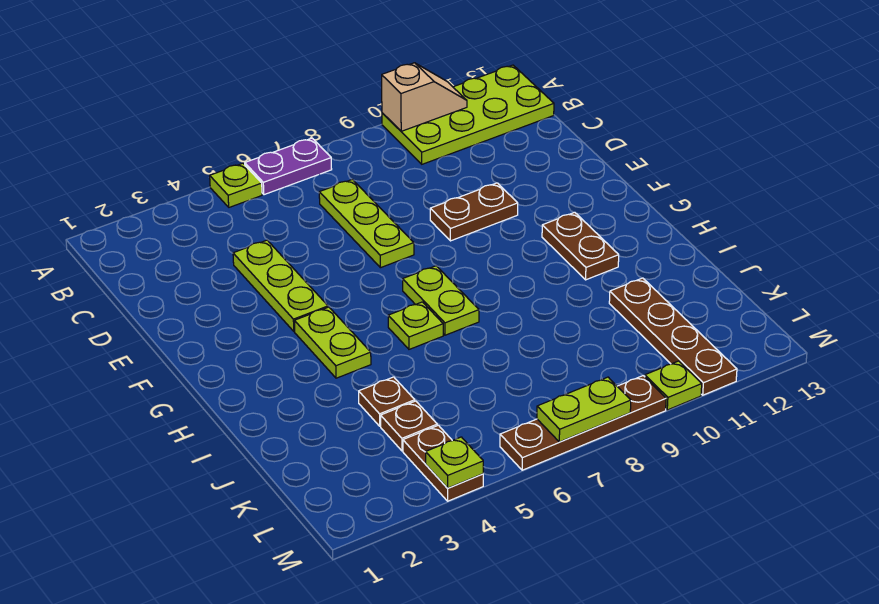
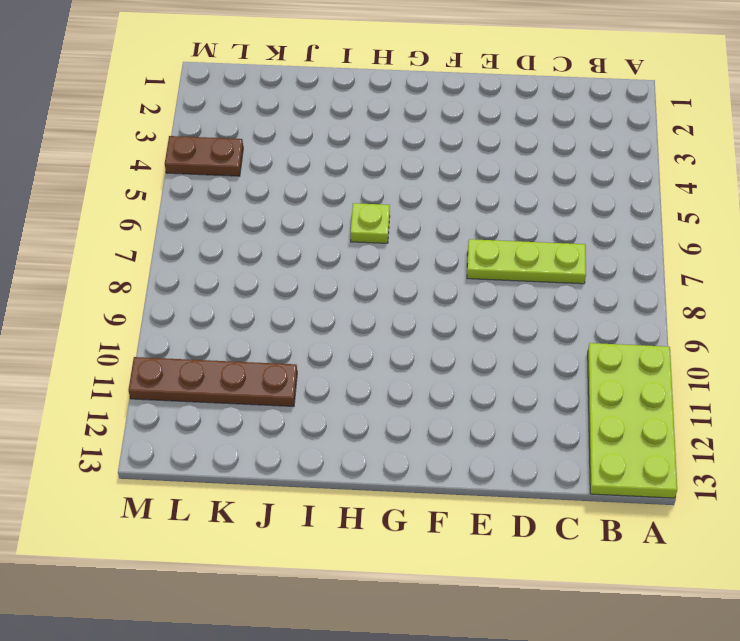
none -> lime plate A5 level 1
none -> purple plate A6:A7 level 1
none -> lime plate D4:F4 level 1

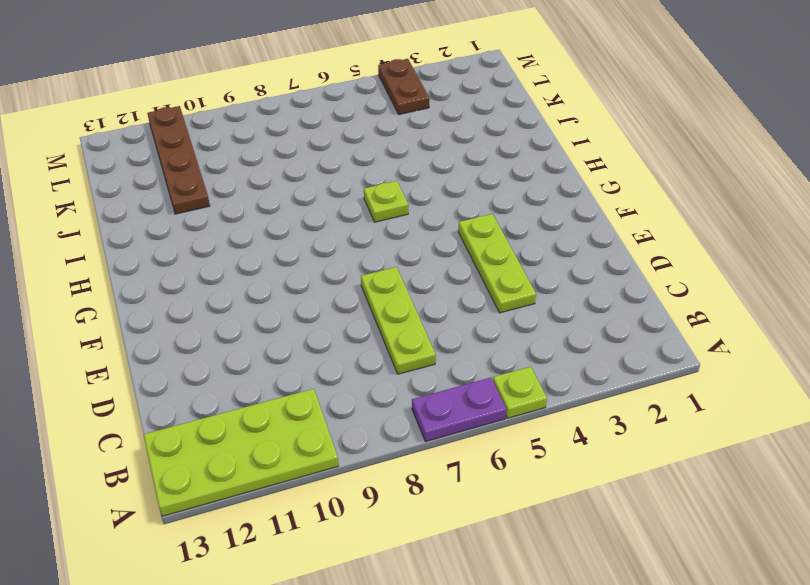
none -> brown plate E9:E10 level 1
none -> lime plate G4:H4 level 1
none -> lime plate G7:H7 level 1

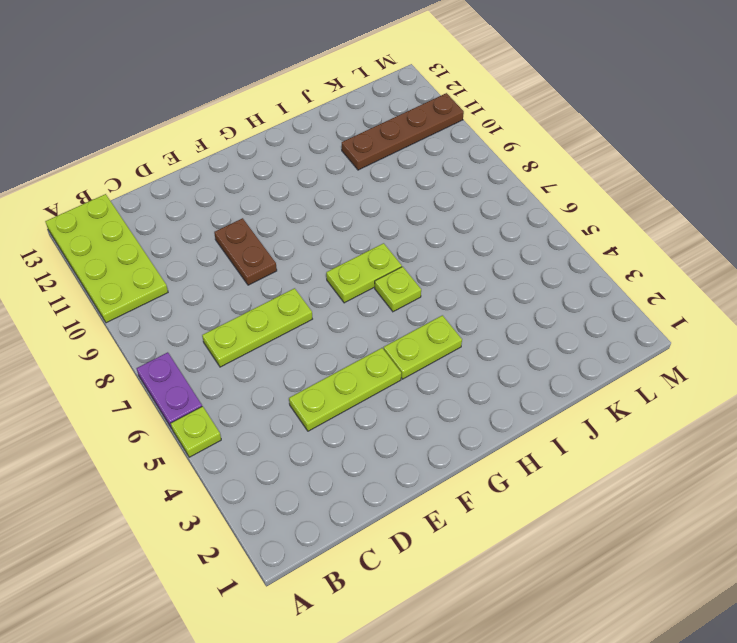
none -> brown plate G11:H11 level 1
none -> brown plate J4 level 1
none -> brown plate K4 level 1

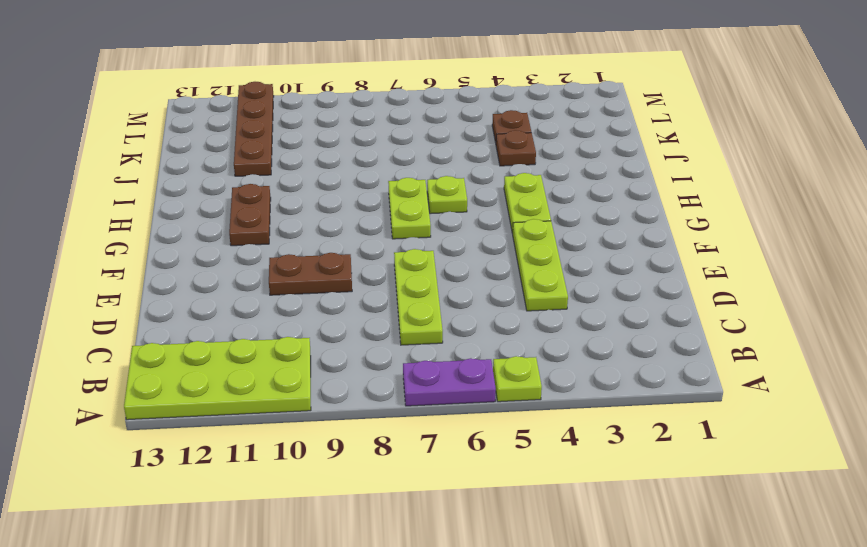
none -> brown plate L4:M4 level 1
none -> brown plate M6:M9 level 1
none -> lime plate M10 level 1

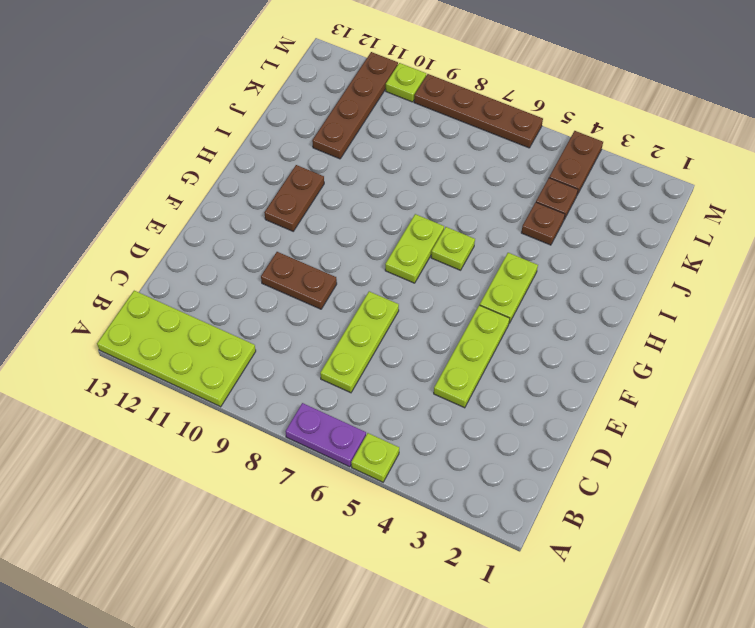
none -> tan slope A10:A11 level 2 top 10
none -> lime plate M4 level 2
none -> lime plate M7:M8 level 2

